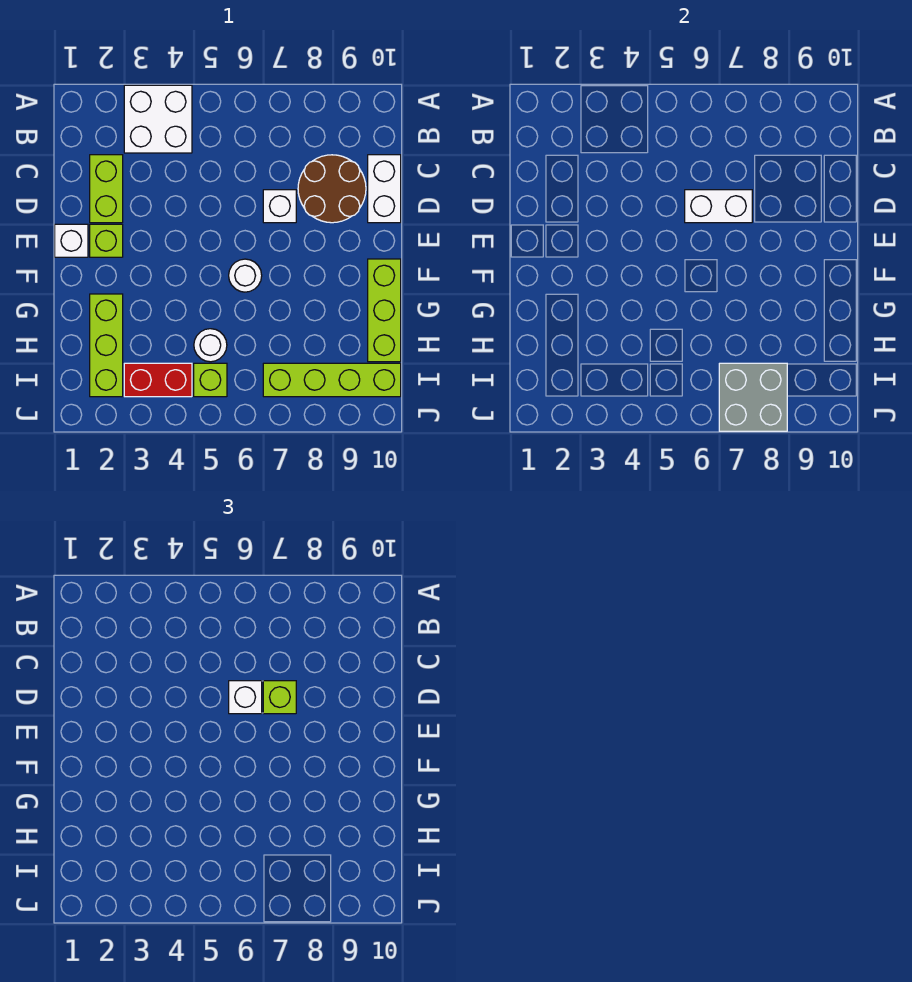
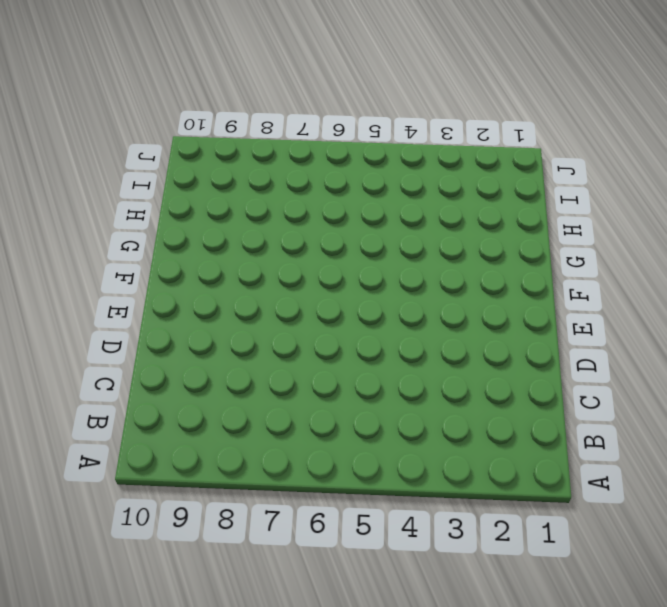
none -> white brick A3:B4 level 1
none -> lime brick C2:D2 level 1
none -> brown round brick C8:D9 level 1

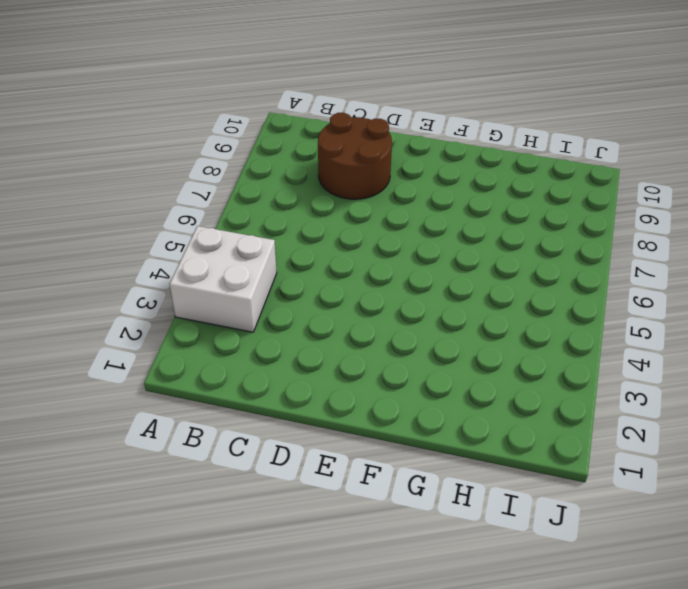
none -> lime brick C2:D2 level 1
none -> white brick C10:D10 level 1
none -> white brick D7 level 1

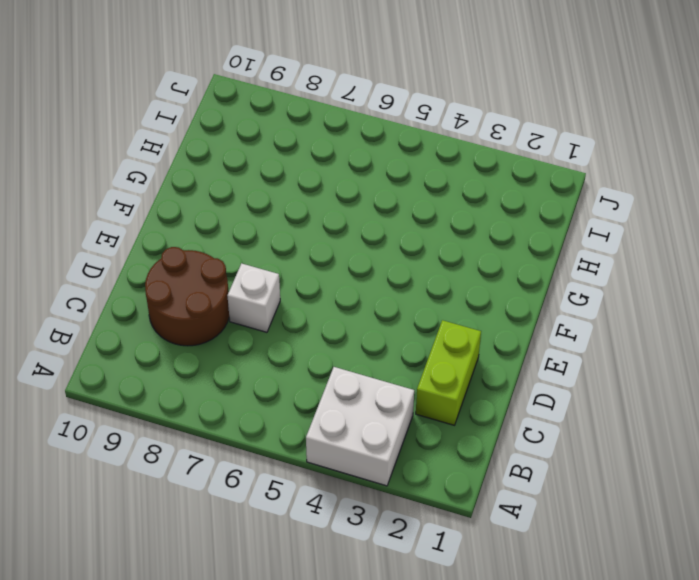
none -> white brick C10:D10 level 1
none -> white brick E1 level 1
none -> lime brick E2 level 1

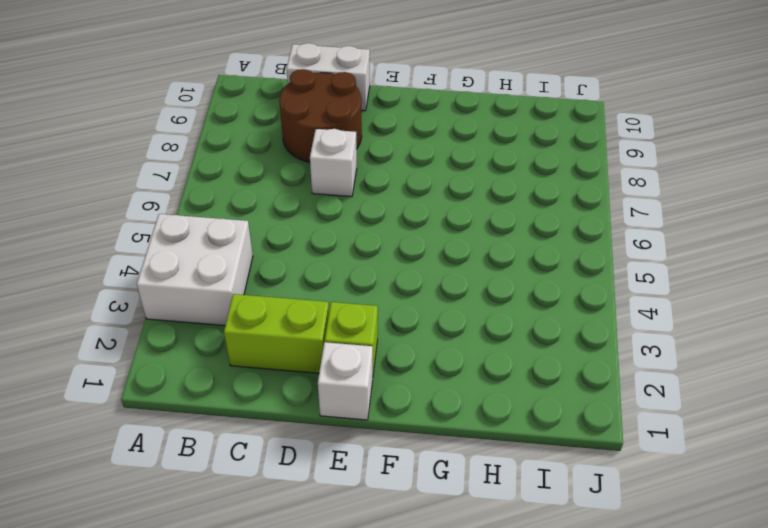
none -> white round brick F6 level 1
none -> lime brick F10:H10 level 1
none -> lime brick G2:I2 level 1

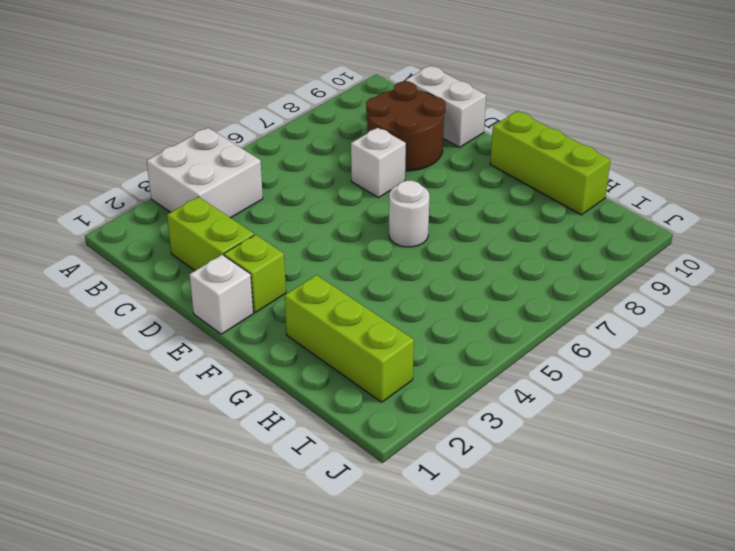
none -> white round brick H5 level 1
none -> red brick I3:I4 level 1
none -> lime brick I5 level 1

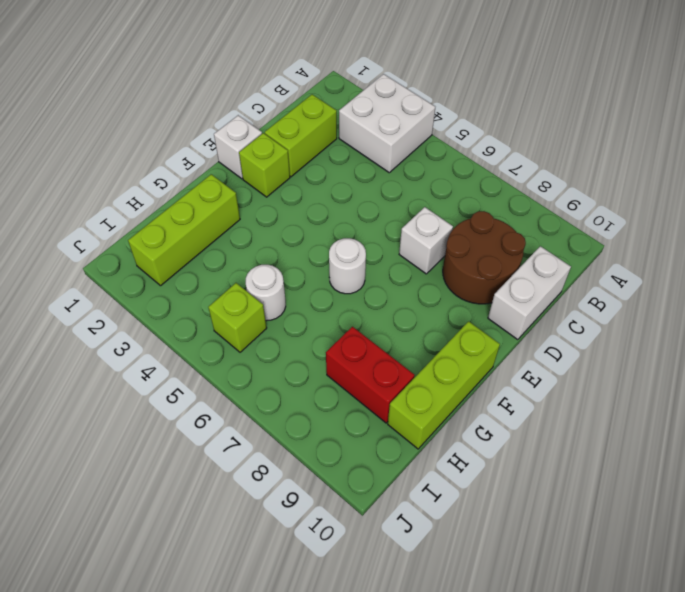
red brick H8:H9 level 1 -> red brick I3:I4 level 1
none -> lime brick I7:I10 level 1
none -> white brick D6:D7 level 2
none -> grey brick I7:J8 level 2

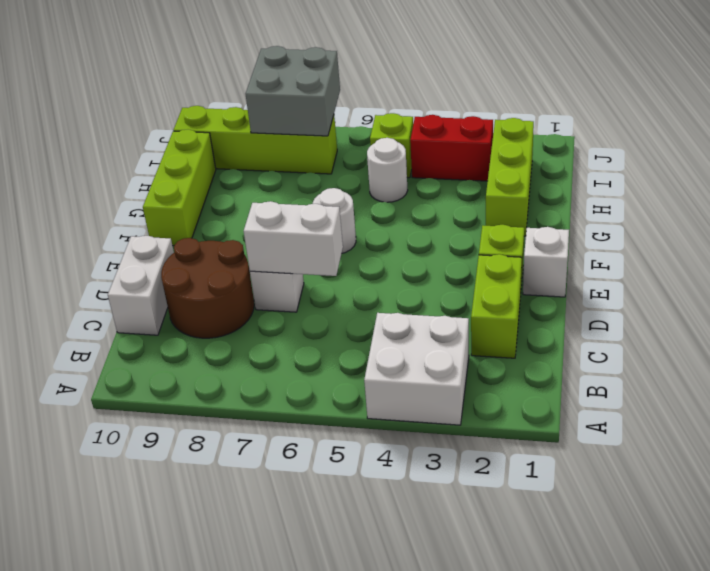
none -> white brick D6 level 3
none -> lime brick D7 level 3

